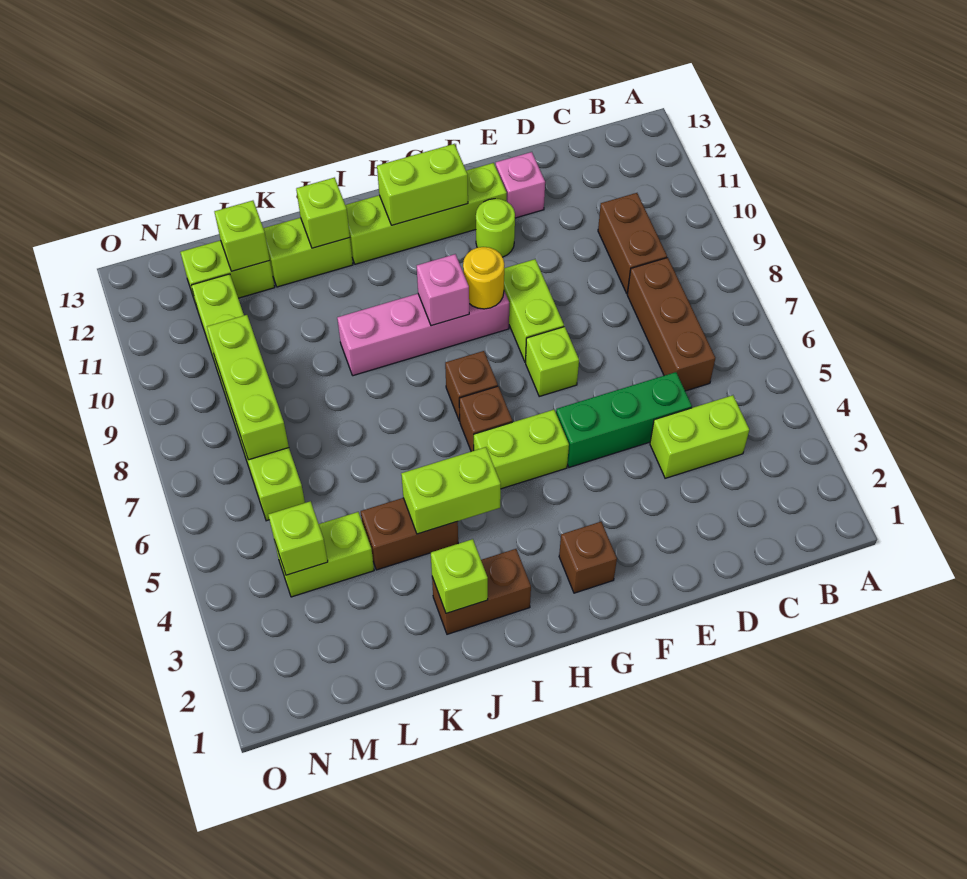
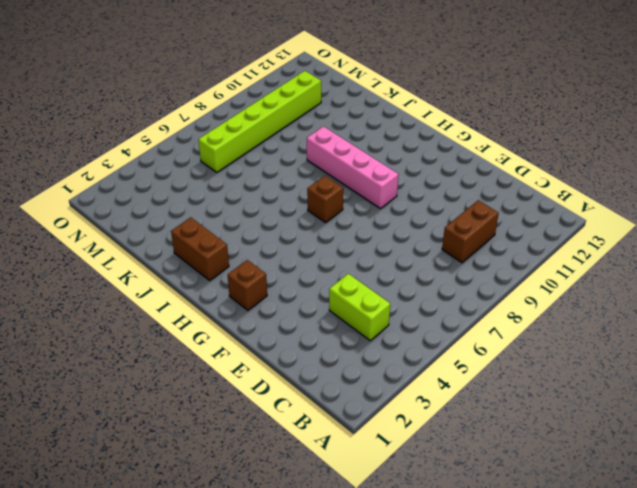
none -> brown brick C6:C8 level 1
none -> green brick D5:F5 level 1
none -> pink brick E12 level 1

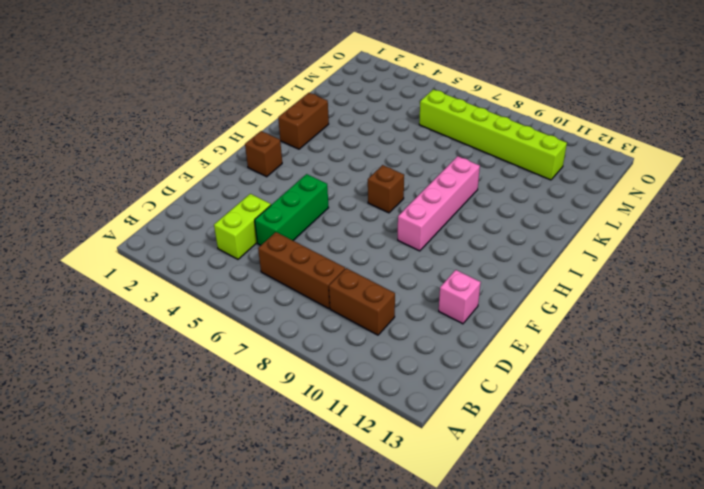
none -> lime brick F7 level 1
none -> lime brick F8:F9 level 1
none -> lime round brick F11 level 1

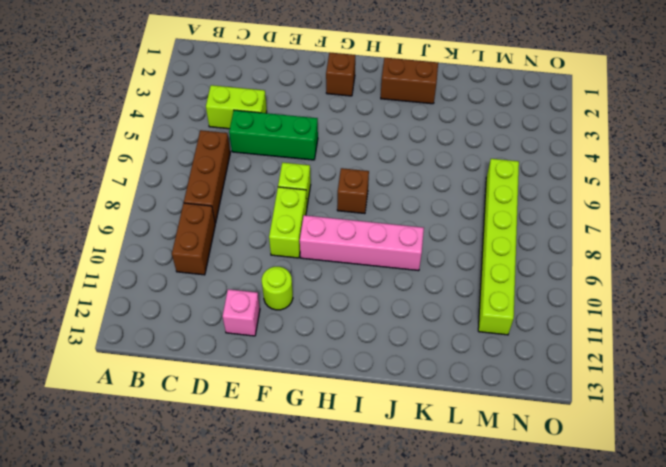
none -> lime brick F12:I12 level 1
none -> lime brick G5:H5 level 1
none -> brown brick H6 level 1

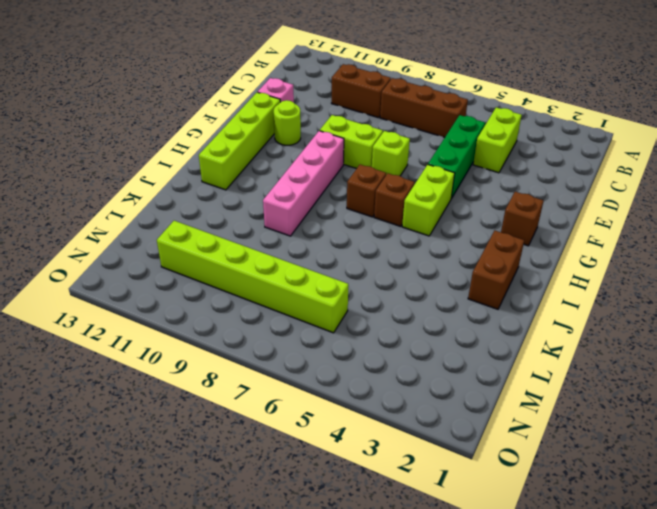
none -> brown brick J4:K4 level 1
none -> lime brick J12:K12 level 1
none -> lime brick L4:M4 level 1

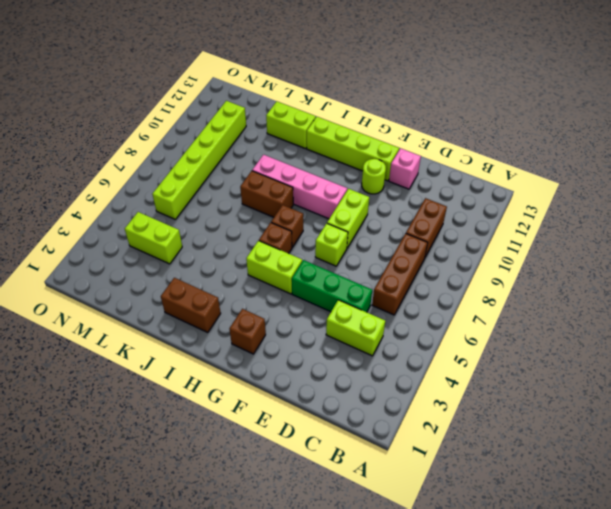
brown brick I8:J8 level 1 -> brown brick J4:K4 level 1
none -> lime brick L12:M12 level 1
none -> yellow round brick G9 level 2
none -> lime brick G12:H12 level 2

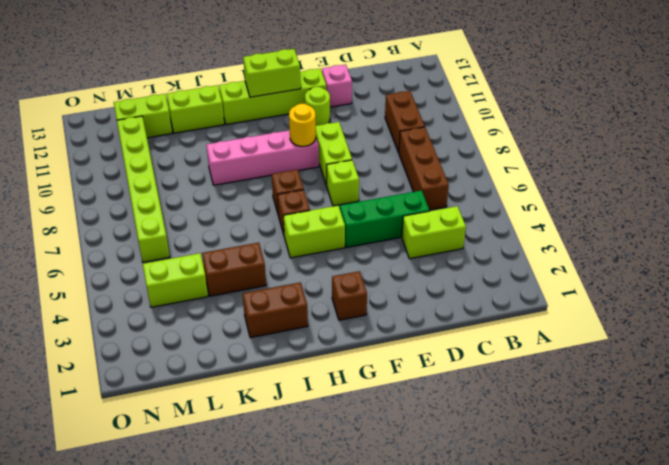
none -> pink brick H9 level 2
none -> lime brick I4:J4 level 2
none -> lime brick J2 level 2

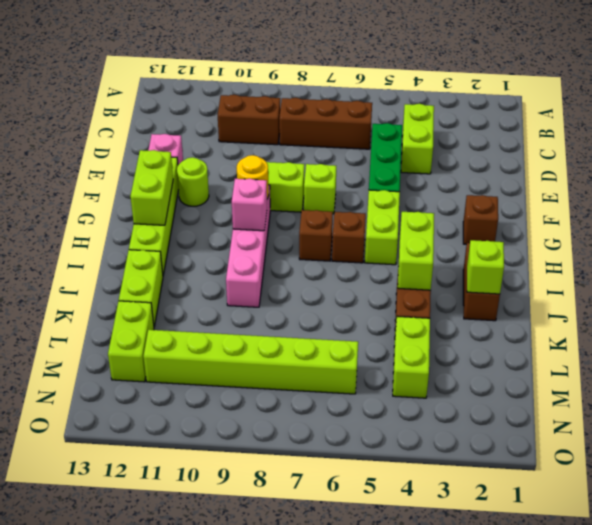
none -> lime brick J12 level 2
none -> lime brick L12 level 2
none -> lime brick M4 level 2

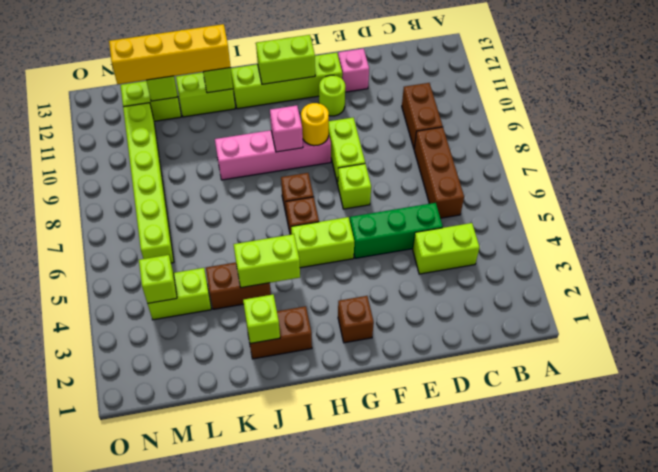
yellow brick J12:M12 level 3 -> none
none -> lime brick M7:M9 level 2

